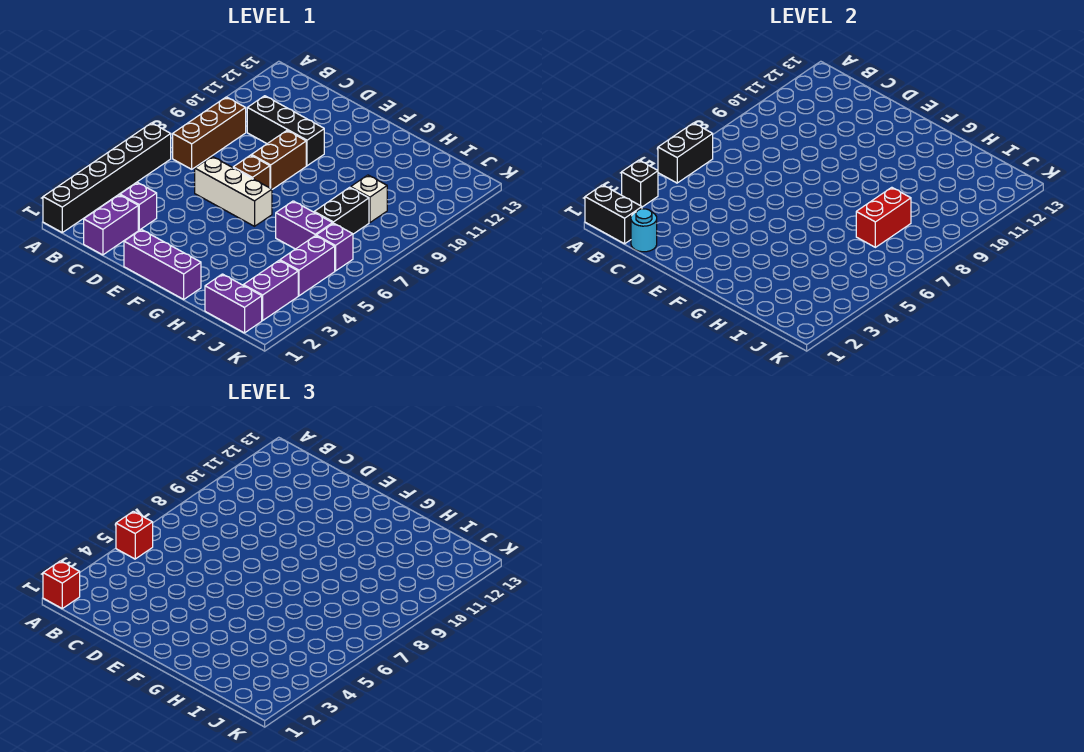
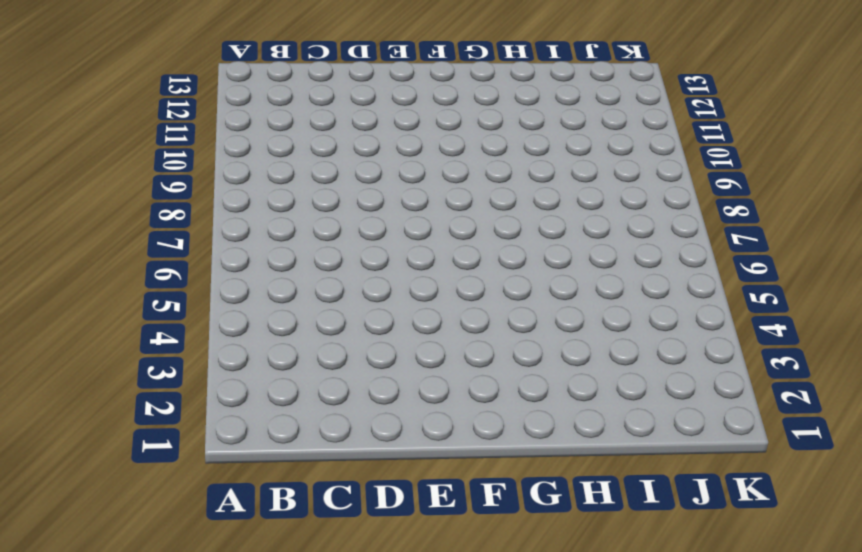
none -> black brick A1:A6 level 1
none -> brown brick B7:B9 level 1
none -> purple brick C1:C2 level 1

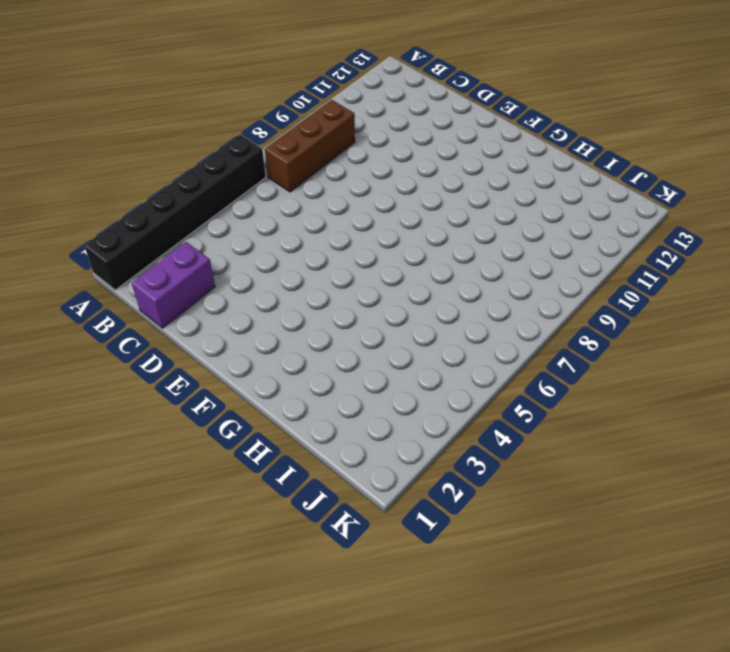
none -> purple brick C3 level 1
none -> black brick C10:E10 level 1
none -> white brick D6:F6 level 1

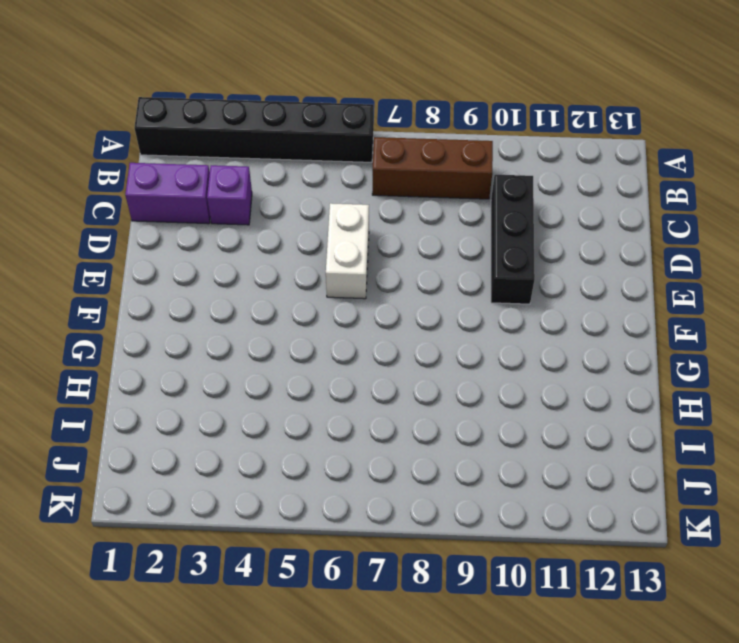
white brick D6:E6 level 1 -> white brick D6:F6 level 1
none -> purple brick E1:G1 level 1
none -> brown brick E7 level 1
none -> brown brick E8:E9 level 1

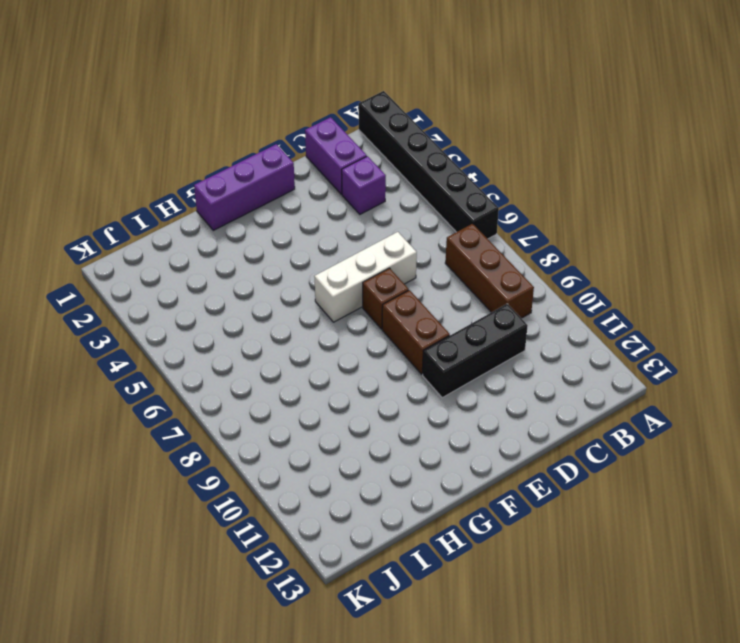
none -> purple brick H6:I6 level 1
none -> purple brick I1:J1 level 1
none -> black brick I7:I8 level 1

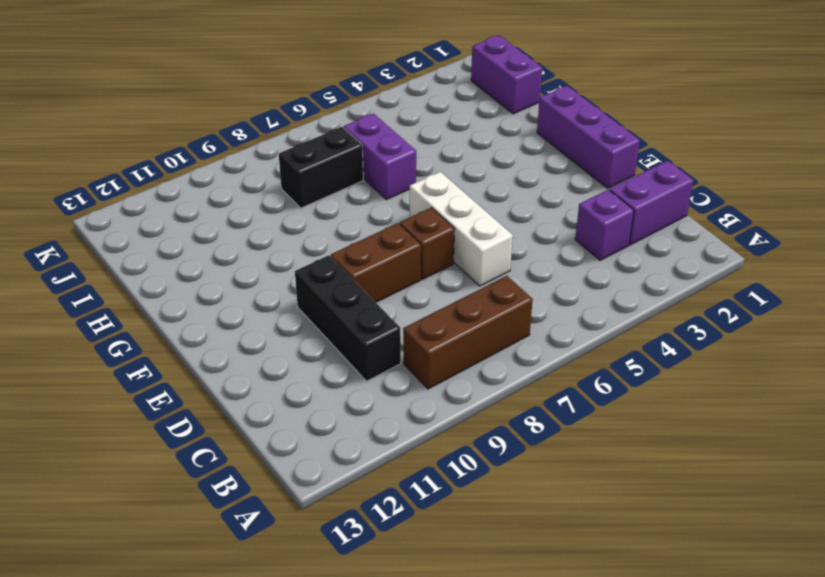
none -> black brick A1:A6 level 1
none -> white brick I9 level 1
none -> purple brick J2:J3 level 1

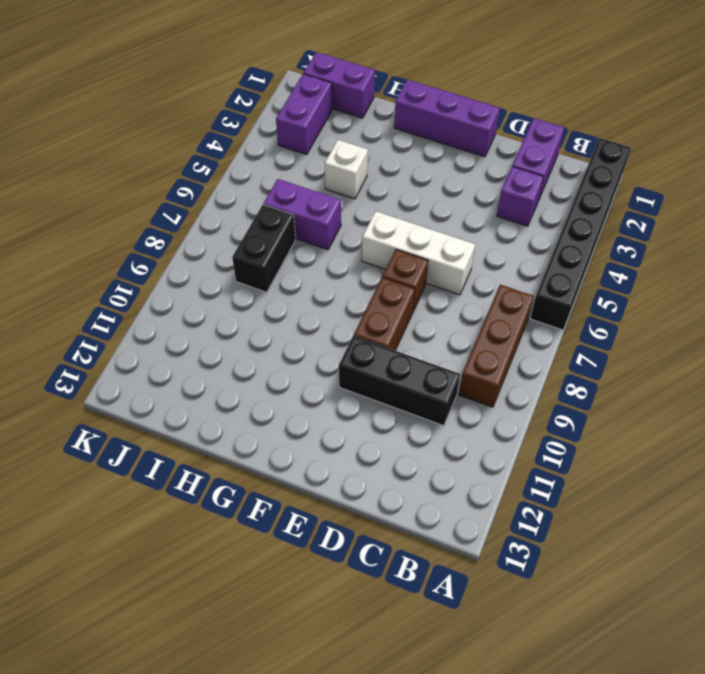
white brick H4 level 1 -> white brick I9 level 1
none -> purple brick J4:J5 level 1
none -> purple brick J6 level 1
none -> black brick A1:B1 level 2

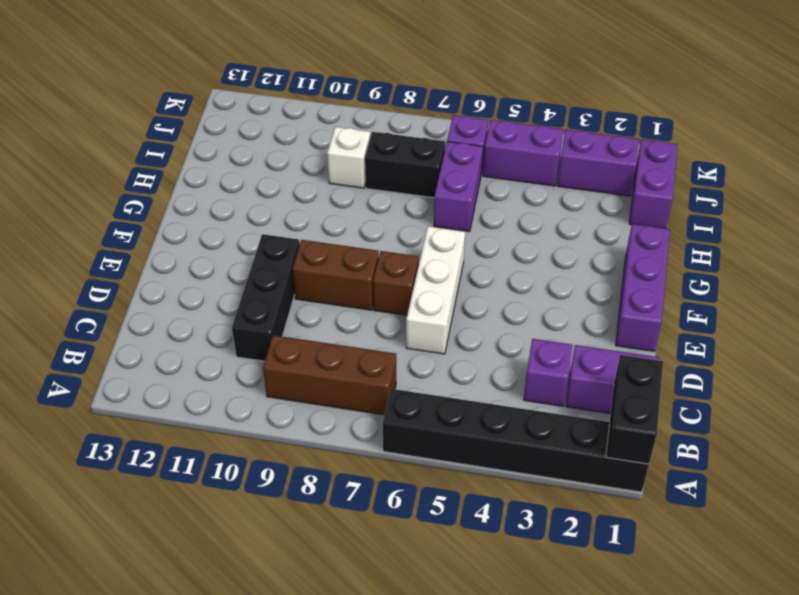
none -> black brick A3 level 2
none -> black brick A5:A6 level 2
none -> cyan round brick C1 level 2

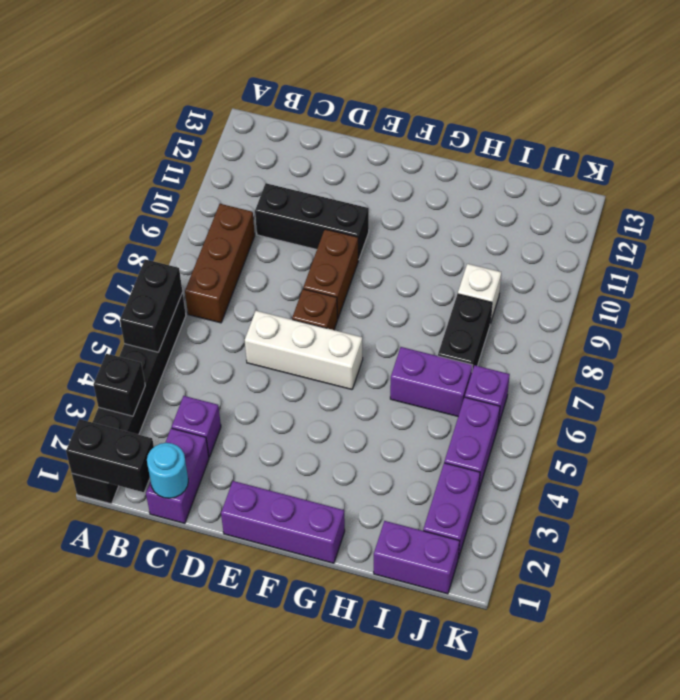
none -> red brick I7:I8 level 2
none -> red brick A1 level 3
none -> red brick A5 level 3

